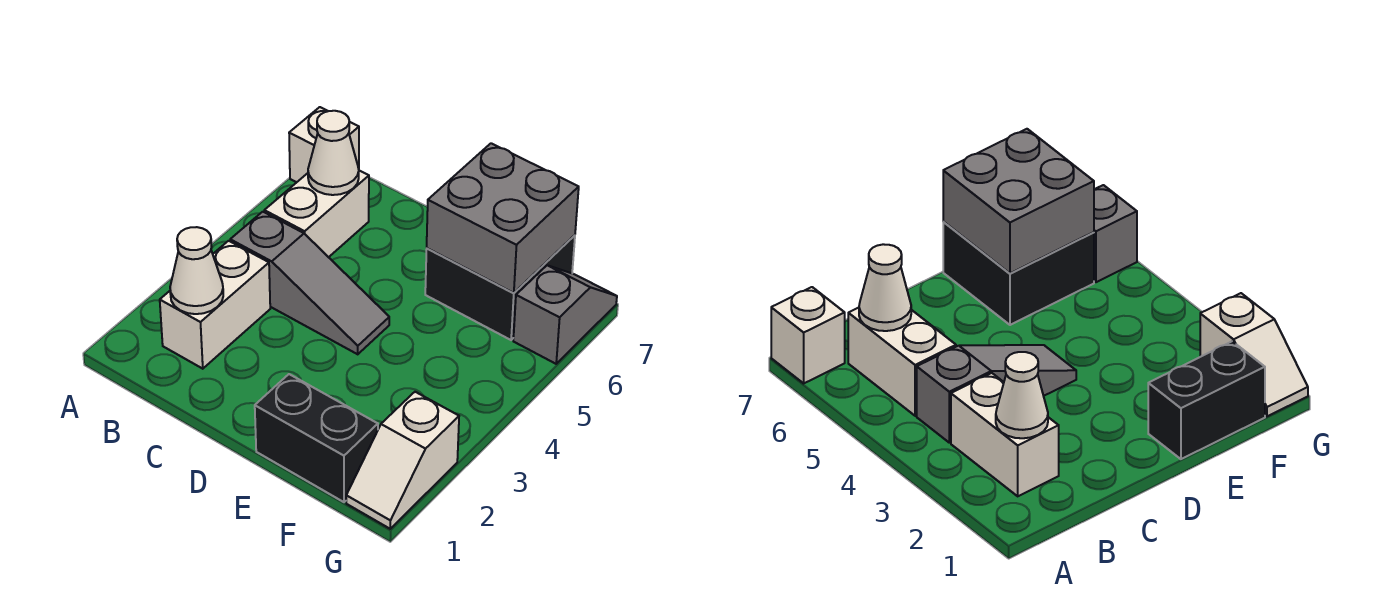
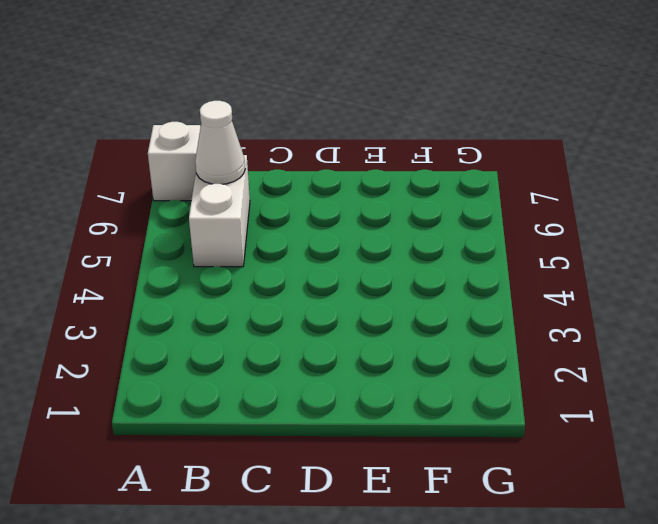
none -> white brick B2:B3 level 1
none -> grey slope B4:D4 level 1 top B

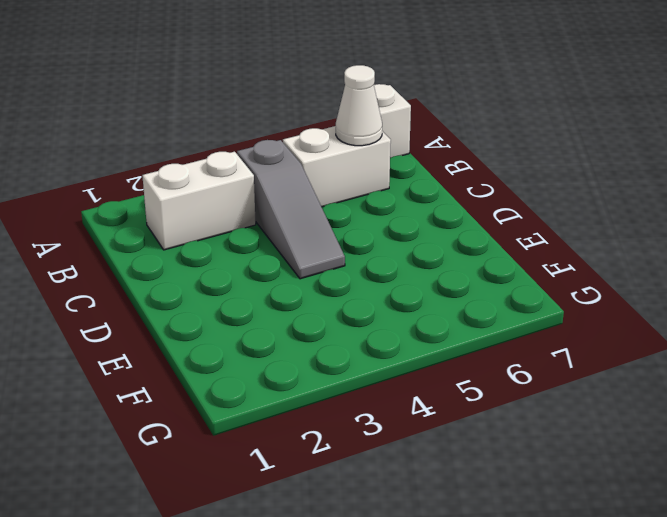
none -> black brick E1:F1 level 1
none -> black brick E6:F7 level 1

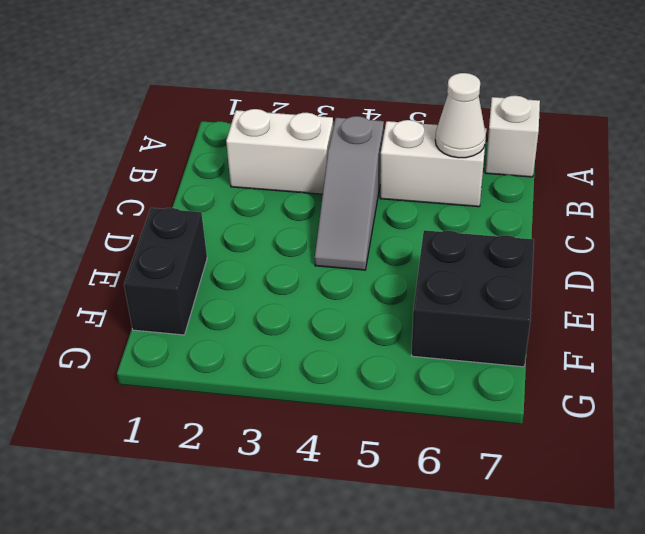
none -> white slope G1:G2 level 1 top 2
none -> grey slope G6:G7 level 1 top 6

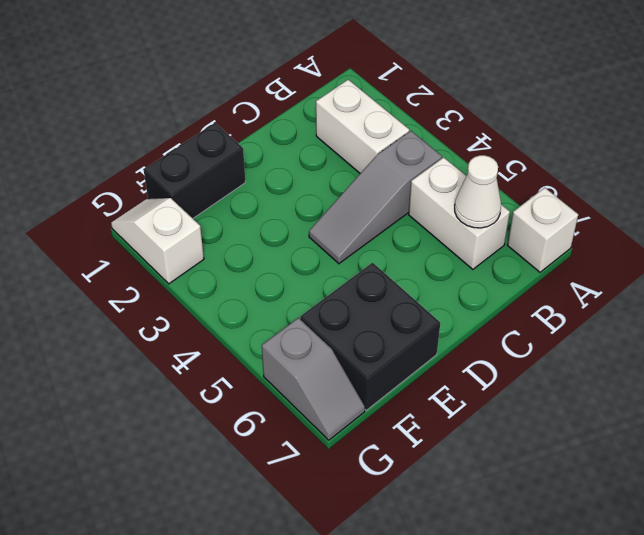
none -> white cone B2 level 2
none -> grey brick E6:F7 level 2

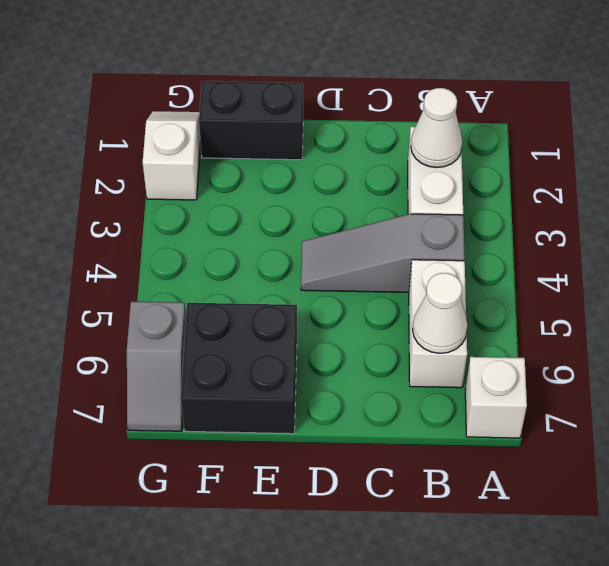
none -> grey brick E6:F7 level 2

